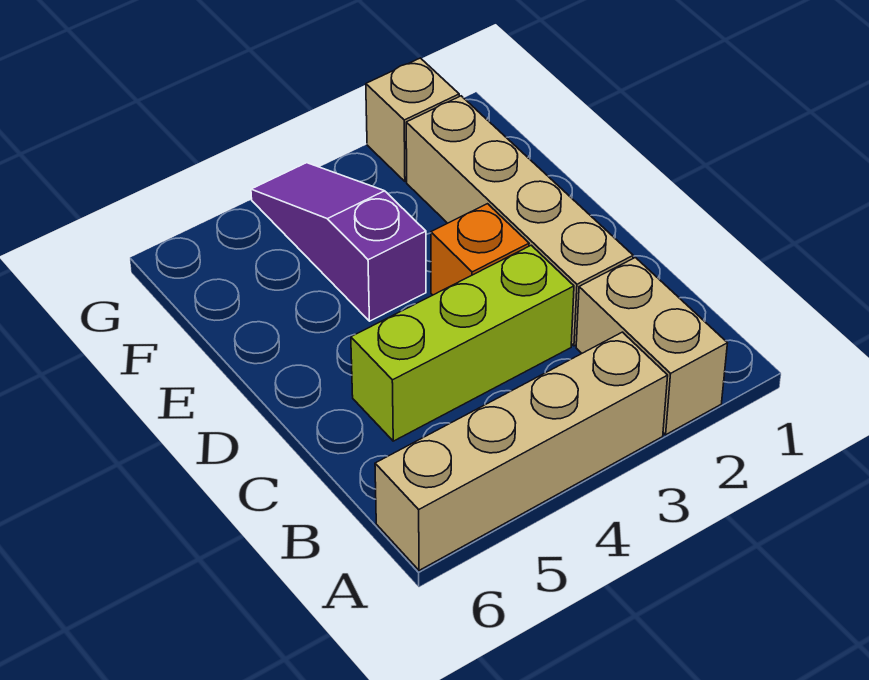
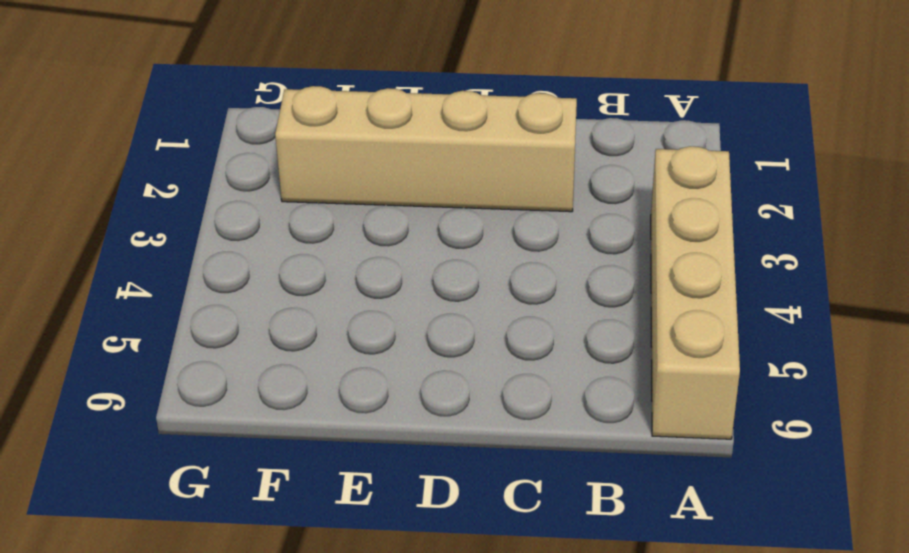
none -> tan brick A2:B2 level 1
none -> lime brick C3:C5 level 1

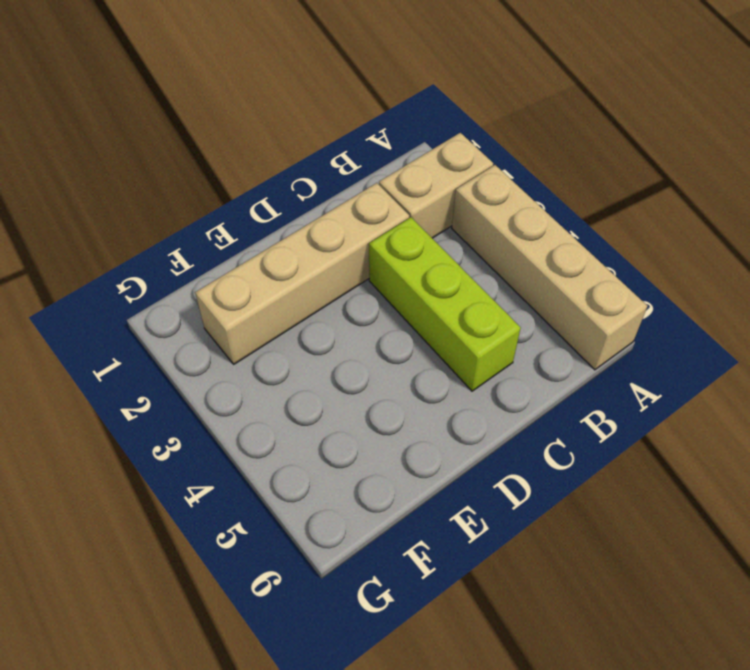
none -> orange brick D3 level 1
none -> purple slope E4:G4 level 1 top E

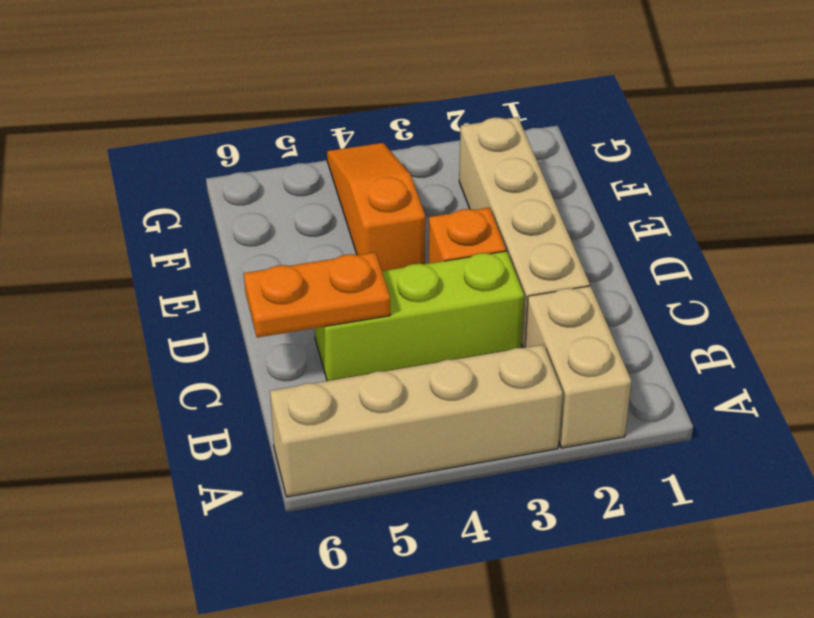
orange plate C5:C6 level 2 -> none
orange slope E4:G4 level 1 top E -> purple slope E4:G4 level 1 top E
none -> tan brick G2 level 1

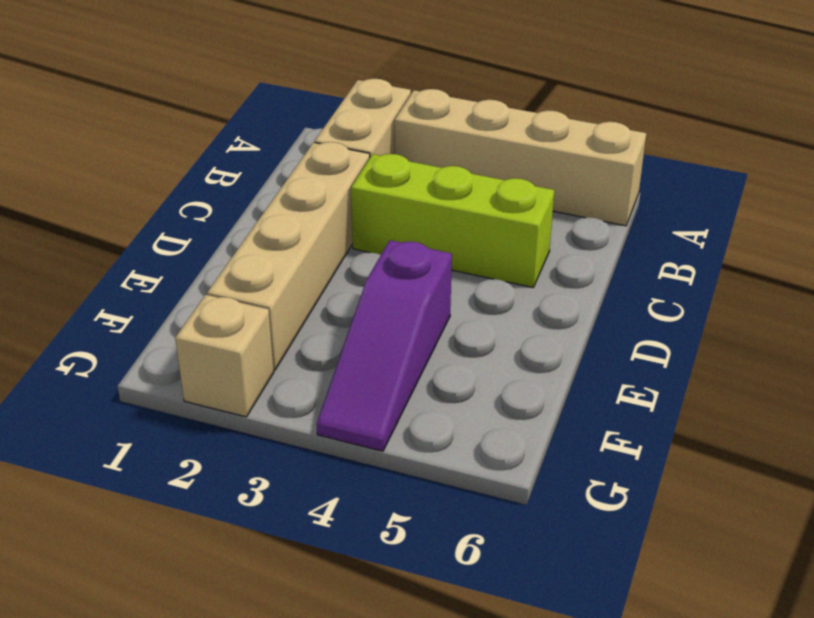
none -> orange brick D3 level 1

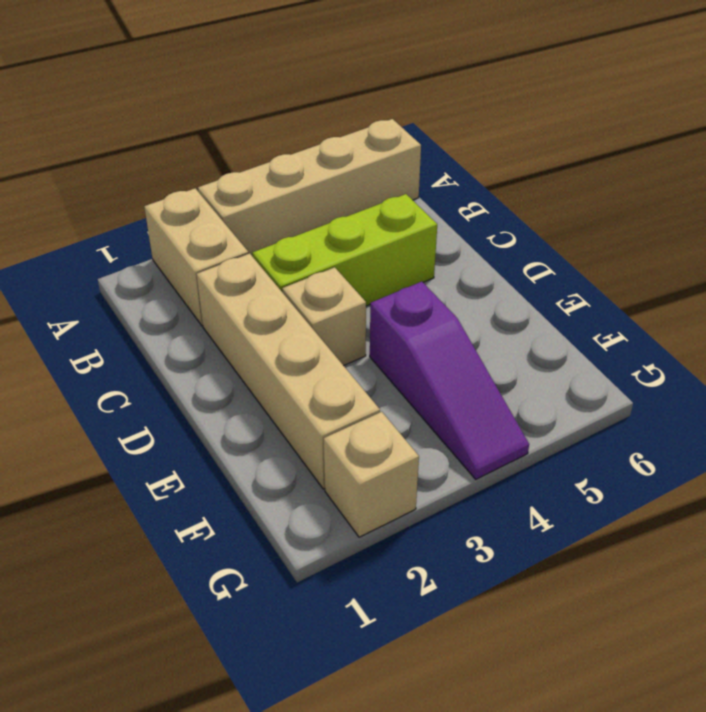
tan brick D3 level 1 -> orange brick D3 level 1

